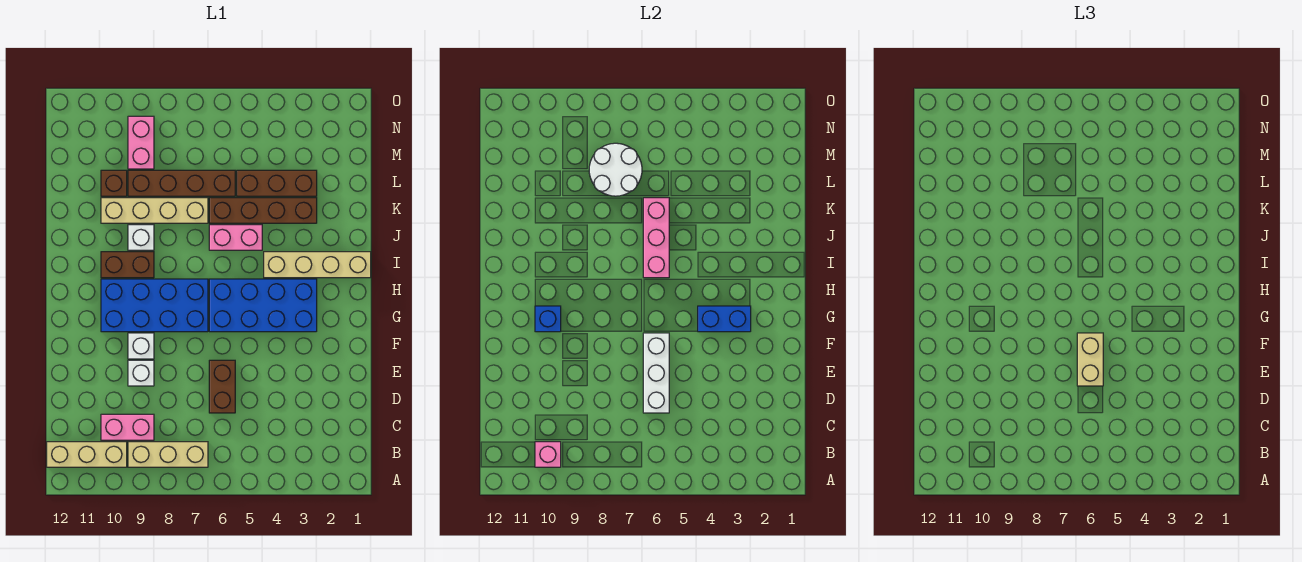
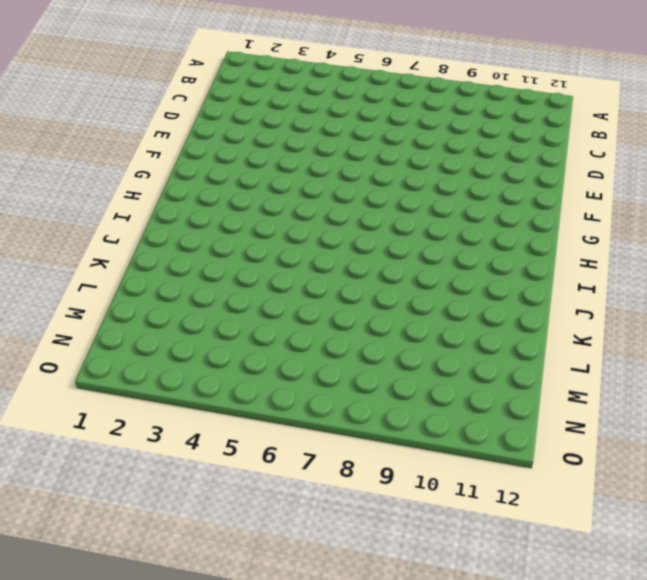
none -> tan brick B7:B9 level 1
none -> tan brick B10:B12 level 1
none -> pink brick C9:C10 level 1

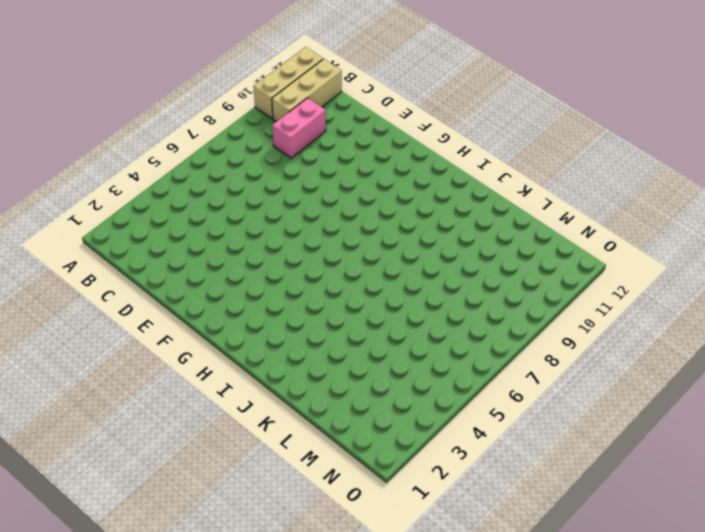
tan brick A10:A12 level 1 -> tan brick B7:B9 level 1
none -> brown brick D6:E6 level 1
none -> white brick E9 level 1
none -> white brick F9 level 1

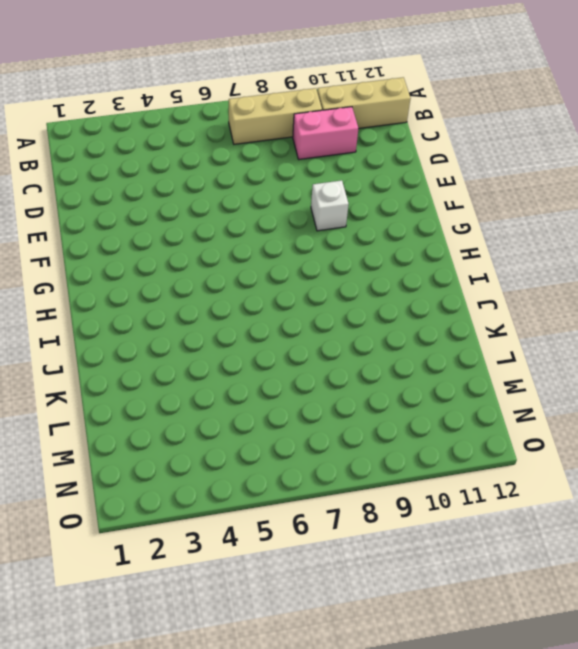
none -> brown brick D6:E6 level 1
none -> white brick E9 level 1
none -> blue brick G3:H6 level 1

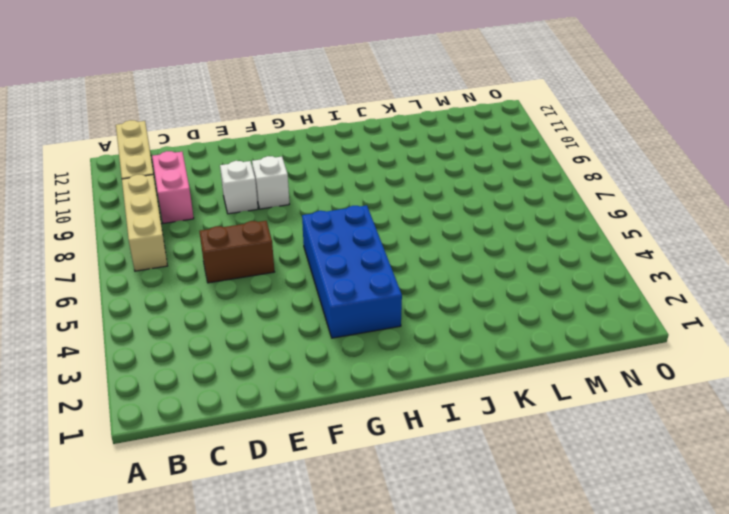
none -> blue brick G7:H10 level 1
none -> tan brick I1:I4 level 1
none -> brown brick I9:I10 level 1

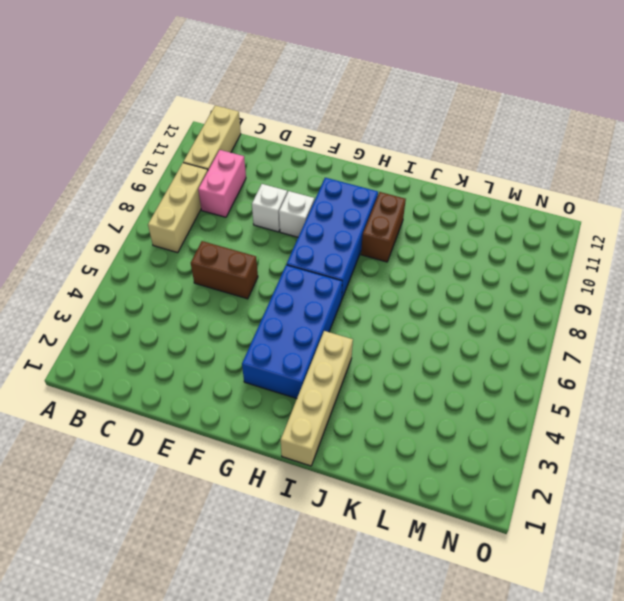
none -> pink brick J5:J6 level 1
none -> white brick J9 level 1
none -> brown brick K3:K6 level 1

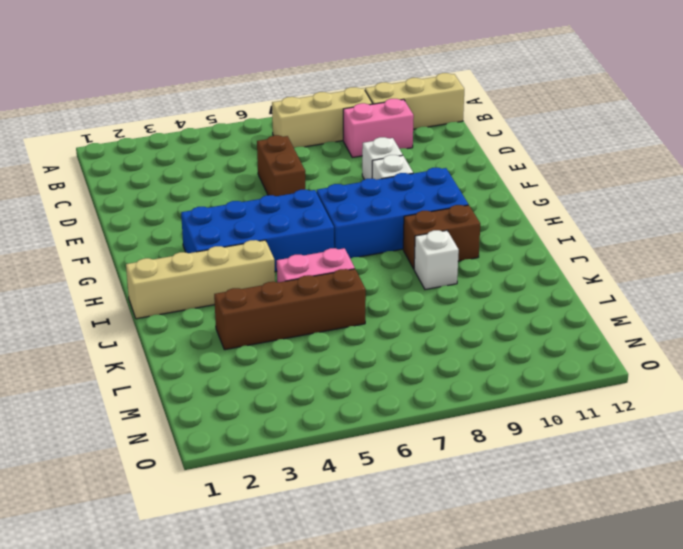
none -> tan brick K7:K10 level 1
none -> brown brick L3:L5 level 1
none -> brown brick L6:L9 level 1

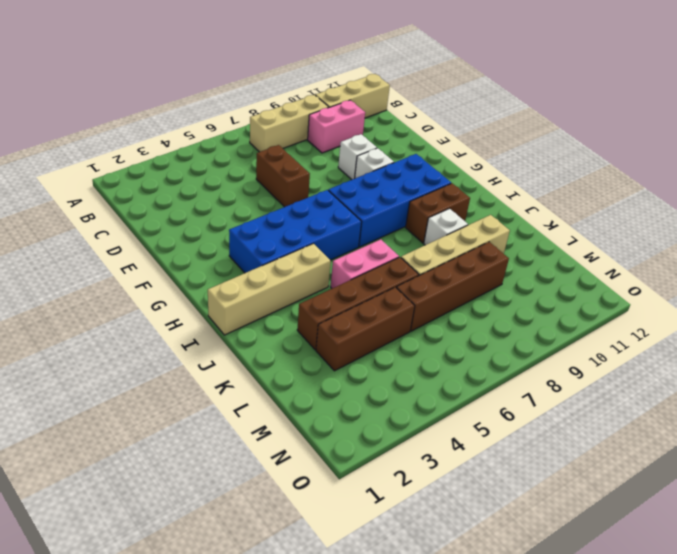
none -> brown brick L10 level 1
none -> pink brick M9:N9 level 1
none -> pink brick B10 level 2

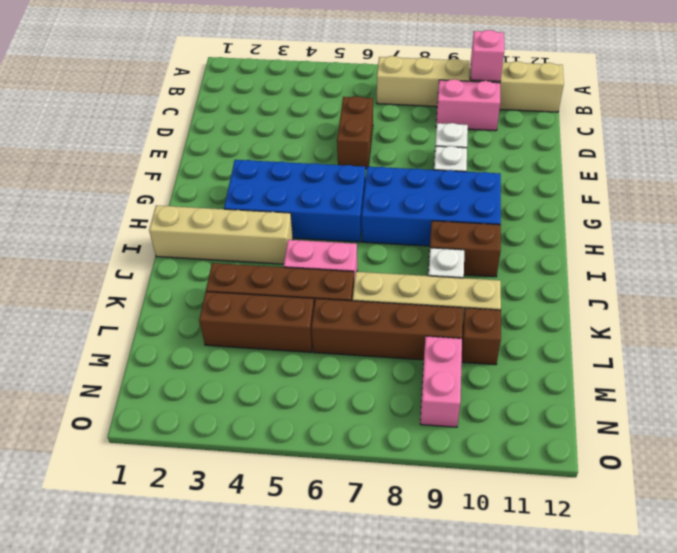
none -> white brick D6:F6 level 2
none -> blue brick G3:G4 level 2
none -> blue brick G10 level 2

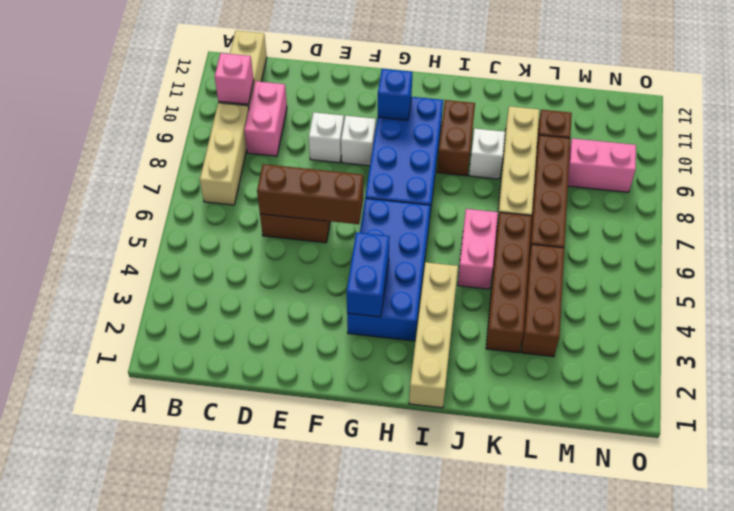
brown brick D6:F6 level 2 -> white brick D6:F6 level 2
none -> pink brick I6:K6 level 2
none -> white round brick L7:M8 level 2
none -> tan brick E6:F6 level 3

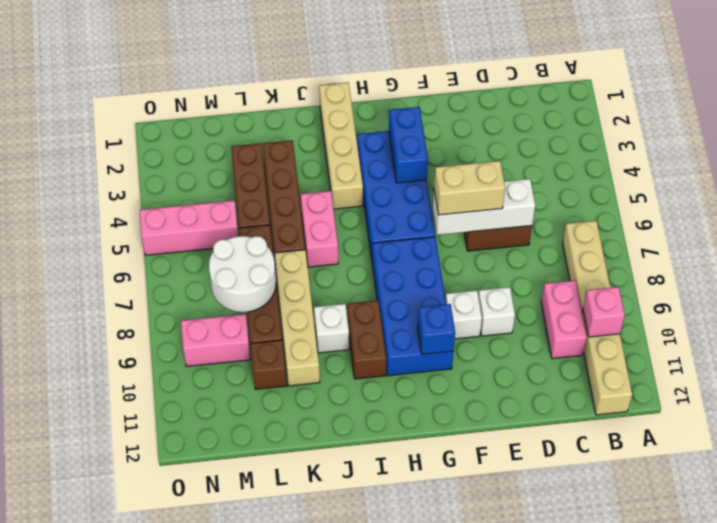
pink brick M5:O5 level 1 -> pink brick I6:K6 level 2

